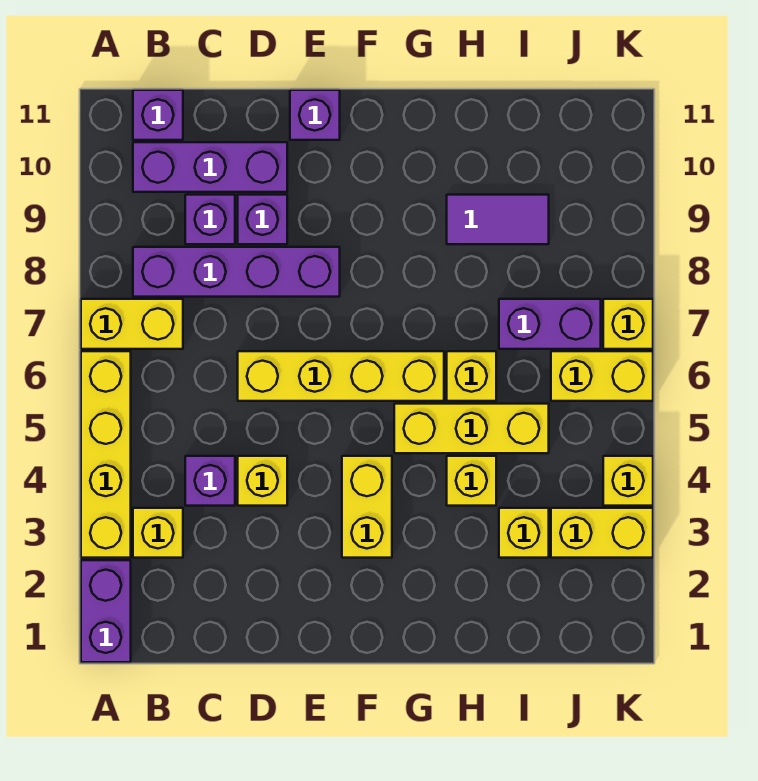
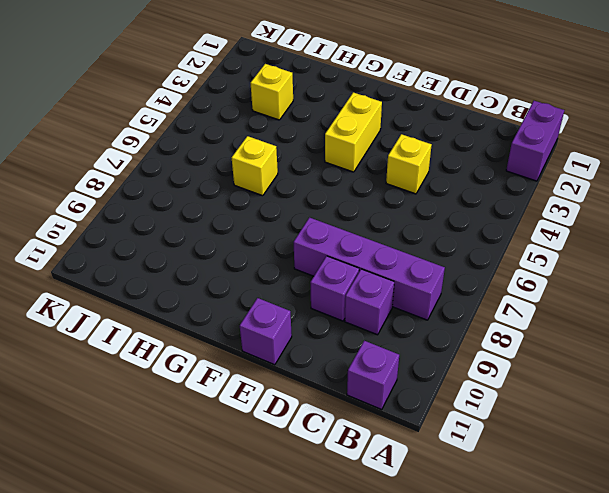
none -> yellow brick A3:A6 level 1
none -> yellow brick A7:B7 level 1
none -> yellow brick B3 level 1

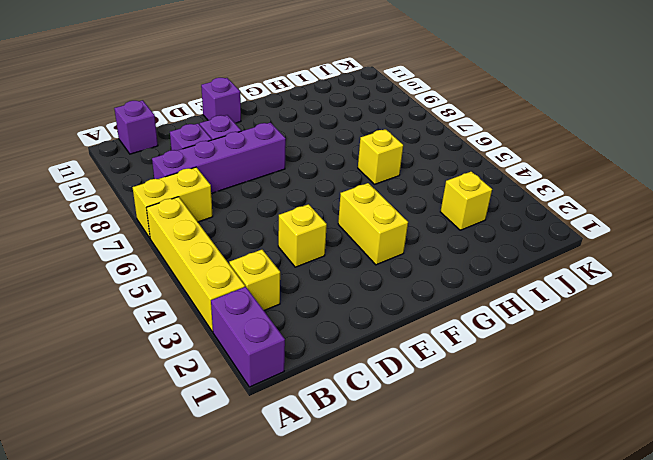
none -> purple brick B10:D10 level 1
none -> purple brick C4 level 1
none -> yellow brick D6:G6 level 1

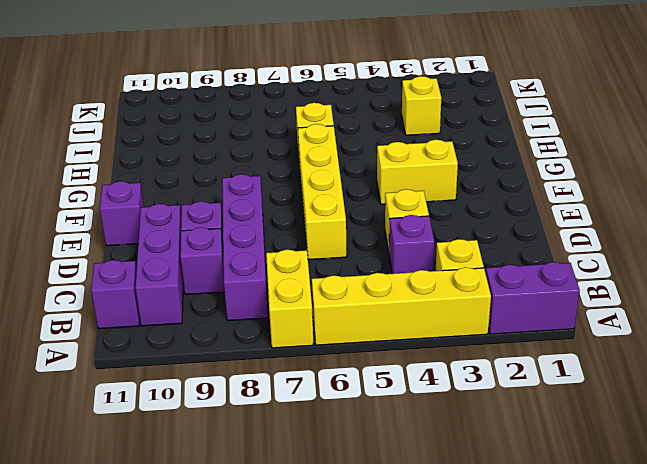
none -> yellow brick G5:I5 level 1
none -> yellow brick H4 level 1
none -> purple tile H9:I9 level 1

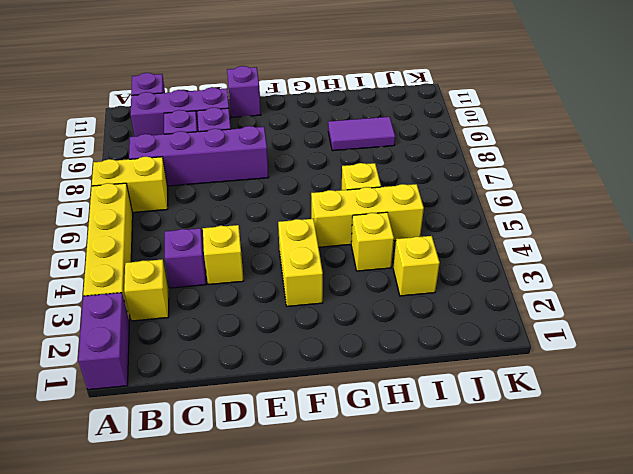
none -> yellow brick D6:G6 level 1
none -> purple brick I7:J7 level 1
none -> yellow brick J3:K3 level 1

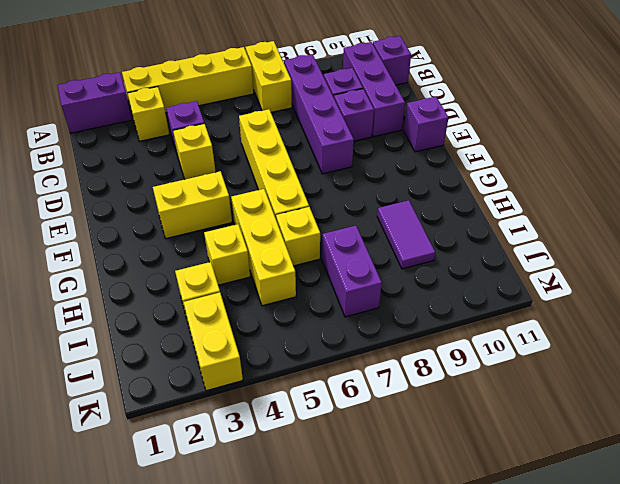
none -> yellow brick J6:K6 level 1
none -> yellow brick K4 level 1
none -> yellow brick K7 level 1

